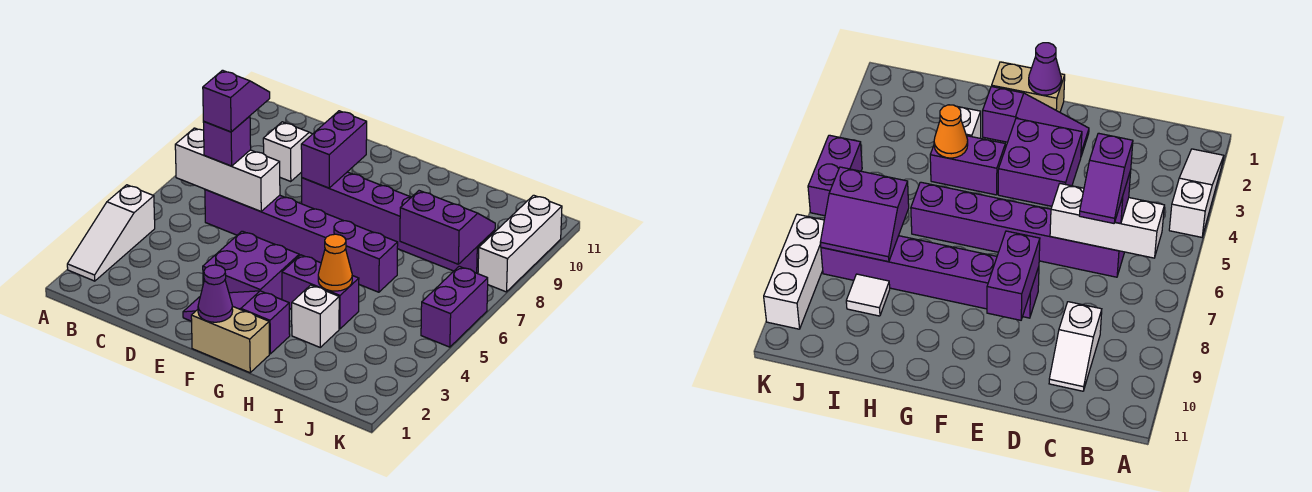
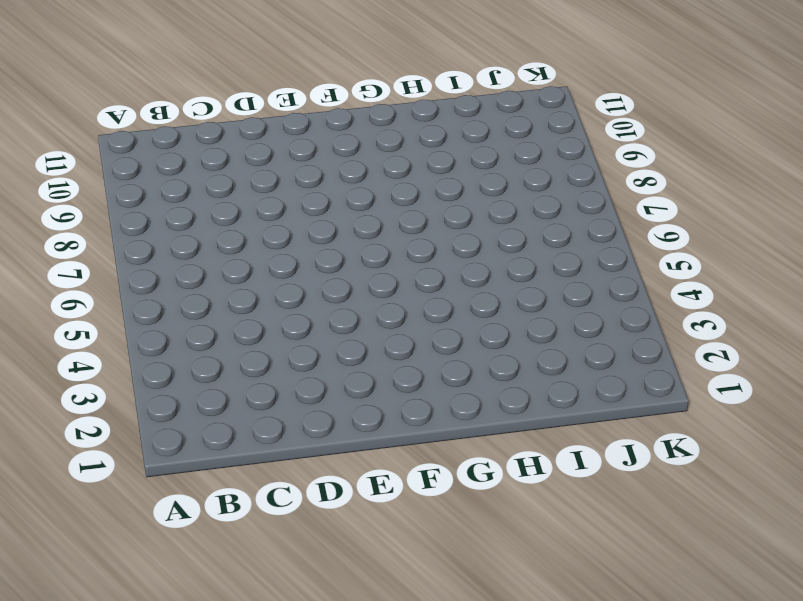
none -> white slope A2:A4 level 1 top 4
none -> purple brick C6:H6 level 1
none -> white slope C9:C10 level 1 top 9

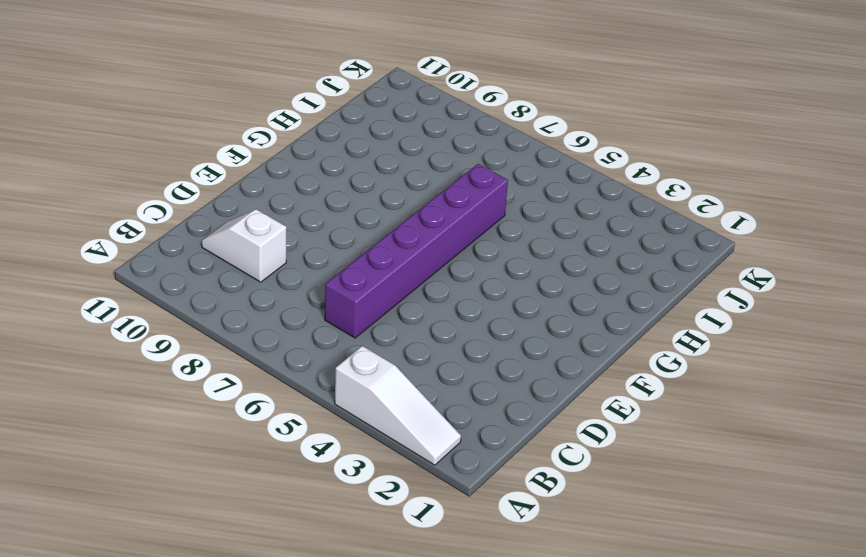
none -> purple slope E2:G2 level 1 top G
none -> purple brick E3:F4 level 1
none -> purple brick E8:J8 level 1

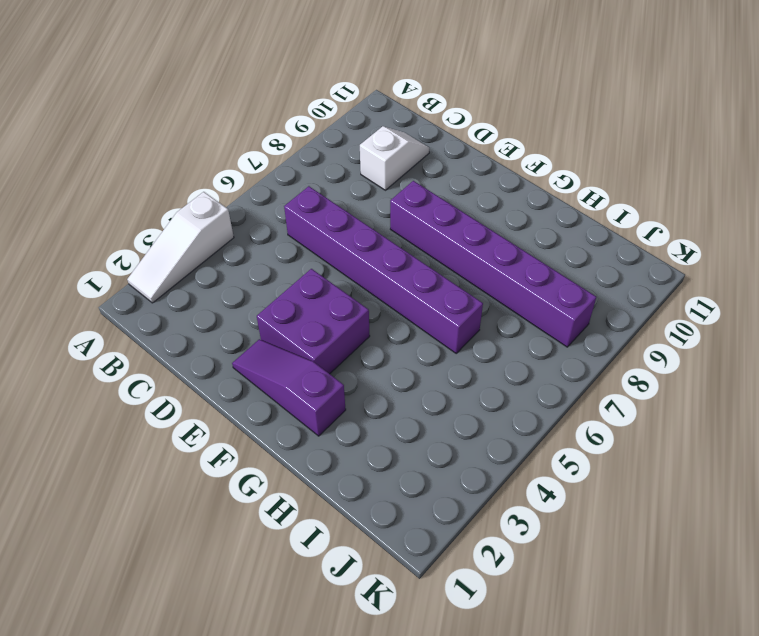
none -> tan brick F1:G1 level 1
none -> purple brick G4:H4 level 1
none -> white brick H3 level 1

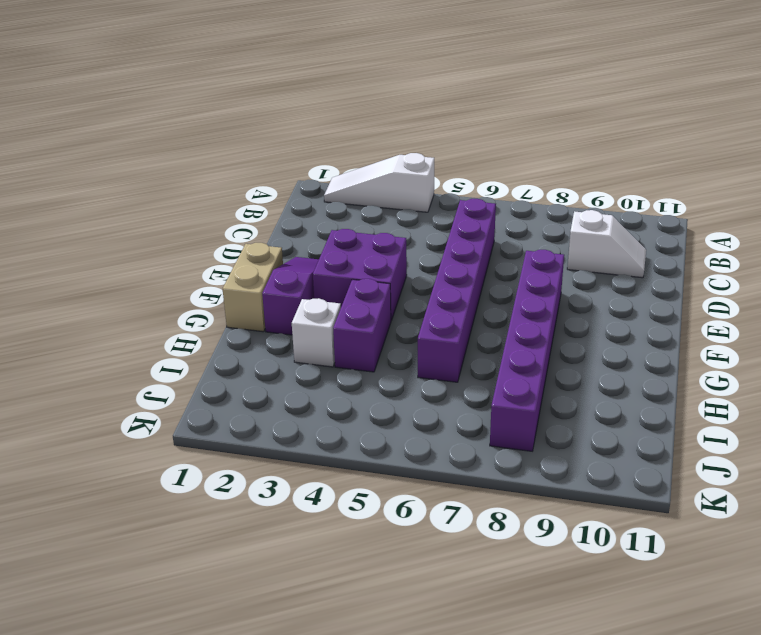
none -> white tile I9 level 1
none -> purple brick K5:K6 level 1
none -> white brick K8:K10 level 1

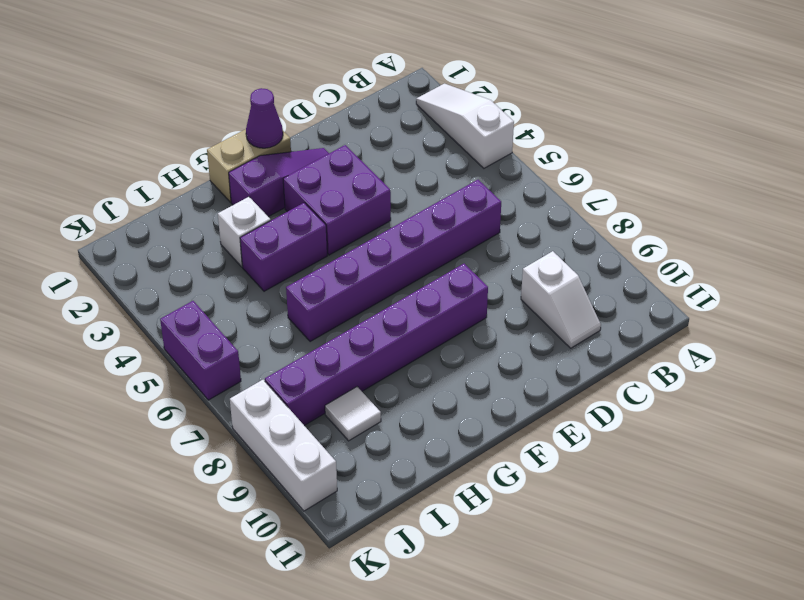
none -> white brick B6:D6 level 2
none -> purple brick E8:E9 level 2
none -> orange cone H4 level 2

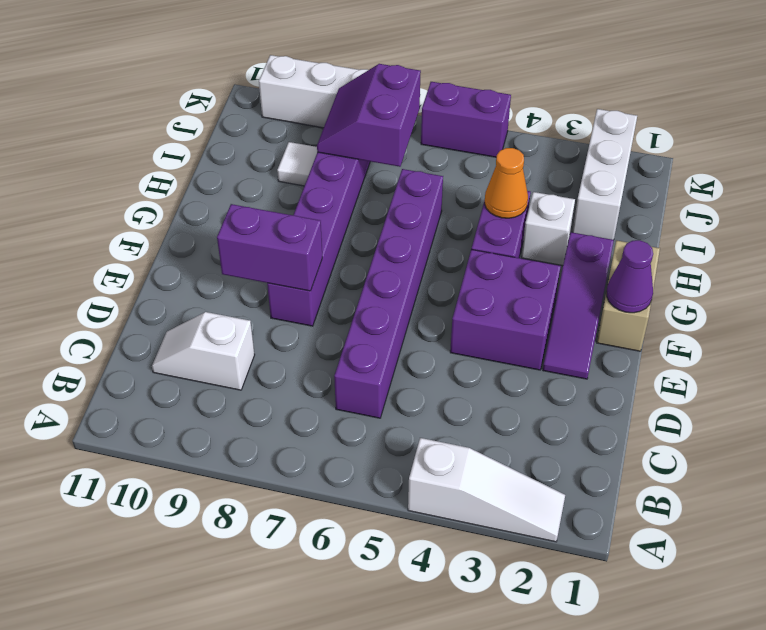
white brick I2:K2 level 1 -> white brick B6:D6 level 2
none -> purple brick C6 level 3
none -> purple slope C6:C7 level 4 top 6

